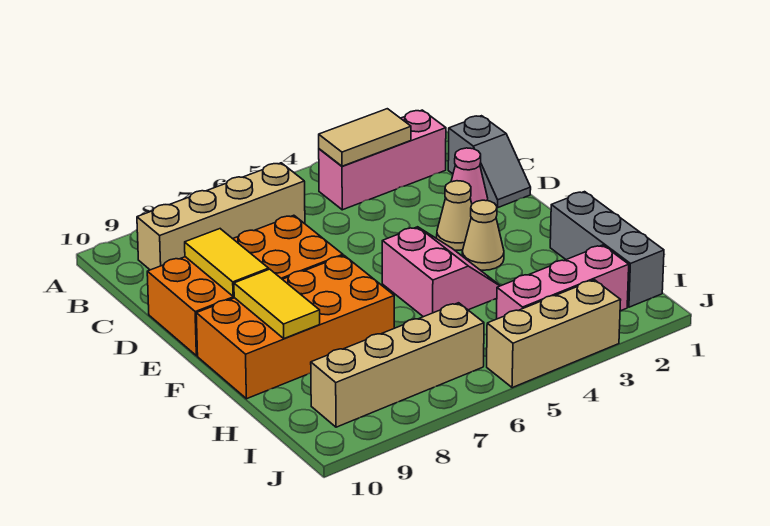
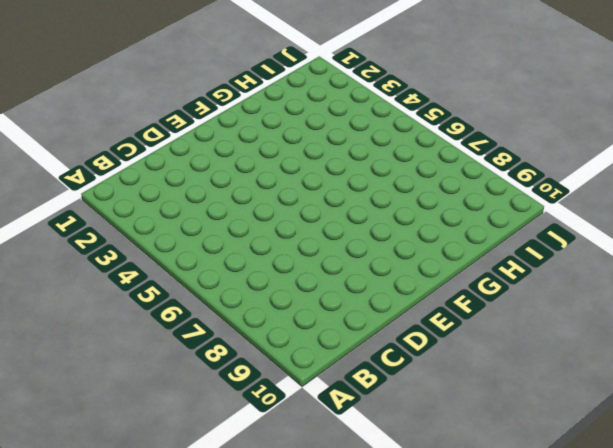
none -> pink brick B2:B4 level 1
none -> tan brick B6:B9 level 1
none -> grey slope C1:D1 level 1 top C

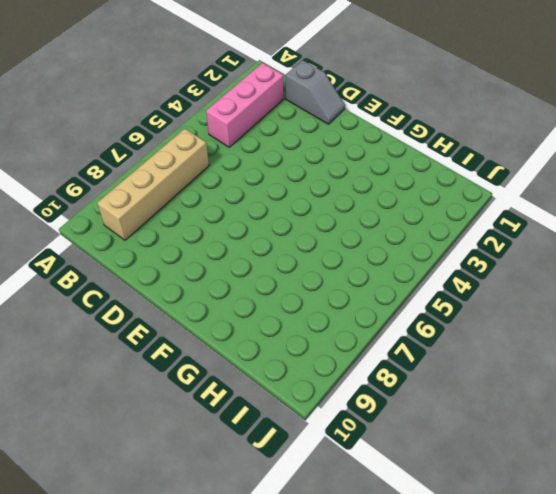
none -> pink cone D2 level 1
none -> orange brick D7:E10 level 1
none -> tan cone E3 level 1

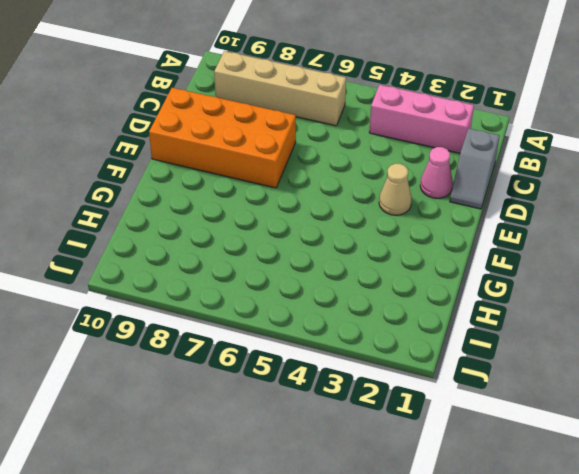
none -> tan cone F3 level 1
none -> pink slope F4:G5 level 1 top 5
none -> orange brick F7:G10 level 1

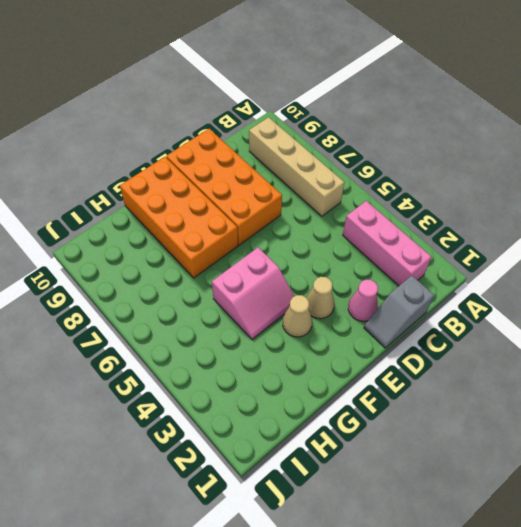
none -> grey brick G1:I1 level 1
none -> pink brick I2:I4 level 1
none -> tan brick I6:I9 level 1

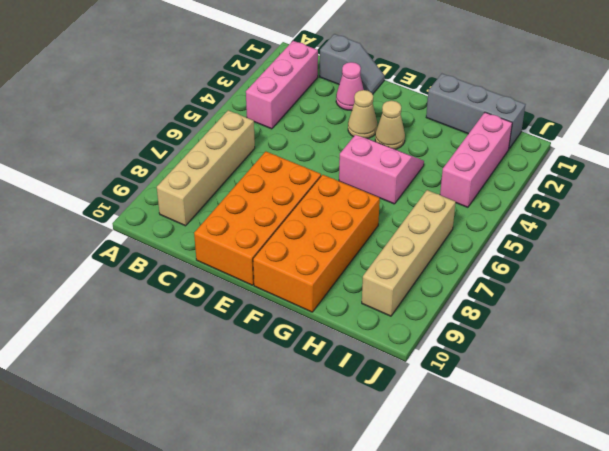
none -> tan brick J3:J5 level 1
none -> tan tile B3:B4 level 2
none -> yellow tile D9:E9 level 2

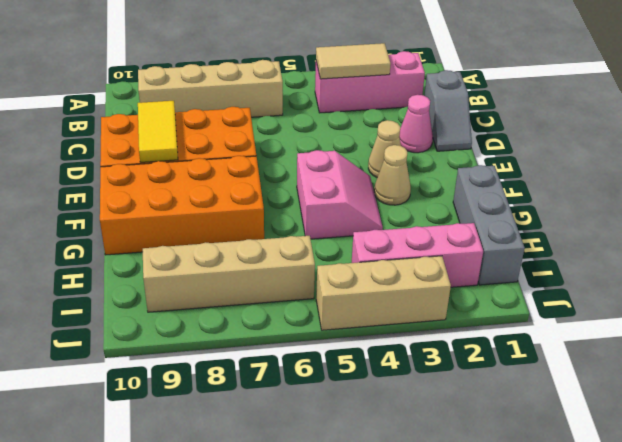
none -> yellow tile F9:G9 level 2

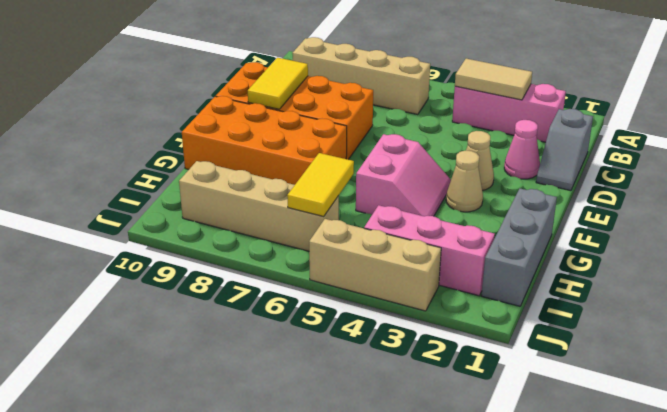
yellow tile H6:I6 level 2 -> yellow tile F9:G9 level 2

